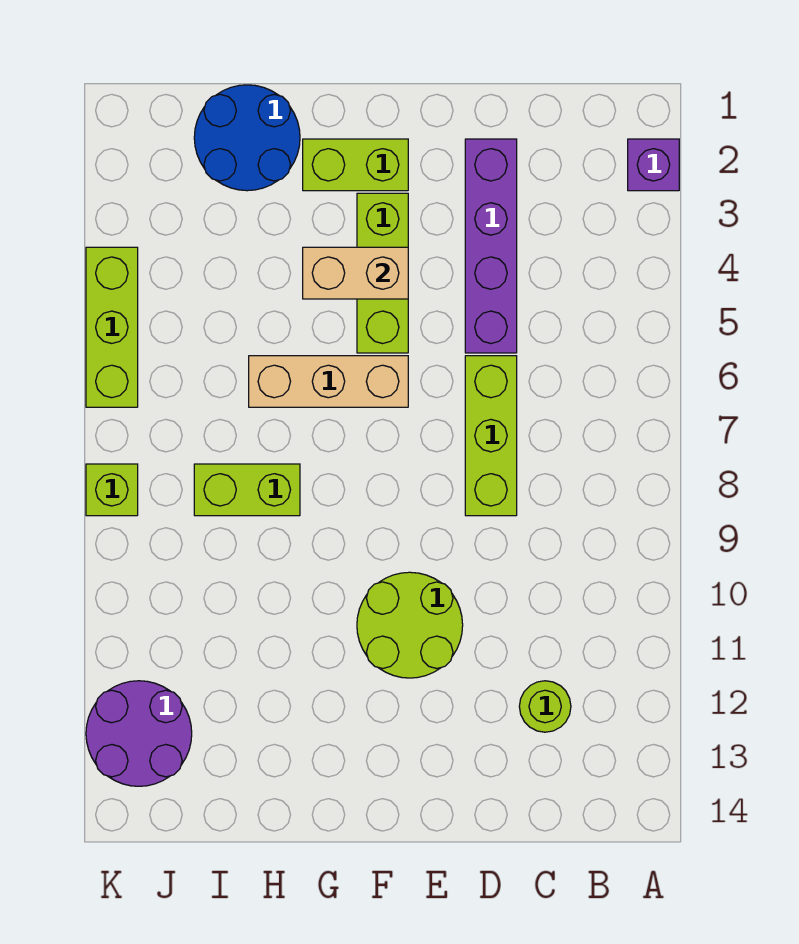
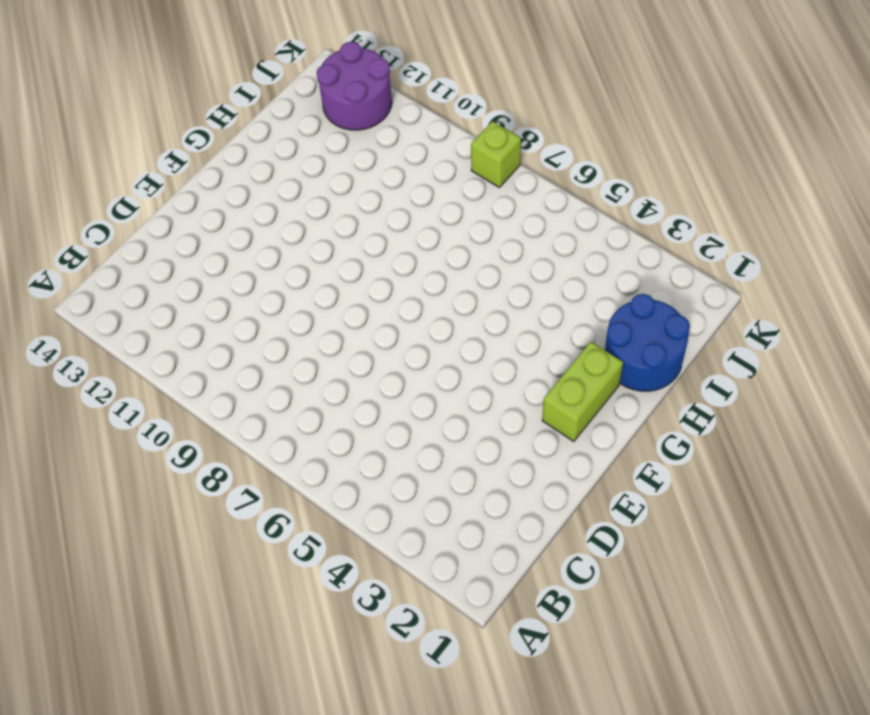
none -> purple brick A2 level 1
none -> lime round brick C12 level 1
none -> purple brick D2:D5 level 1

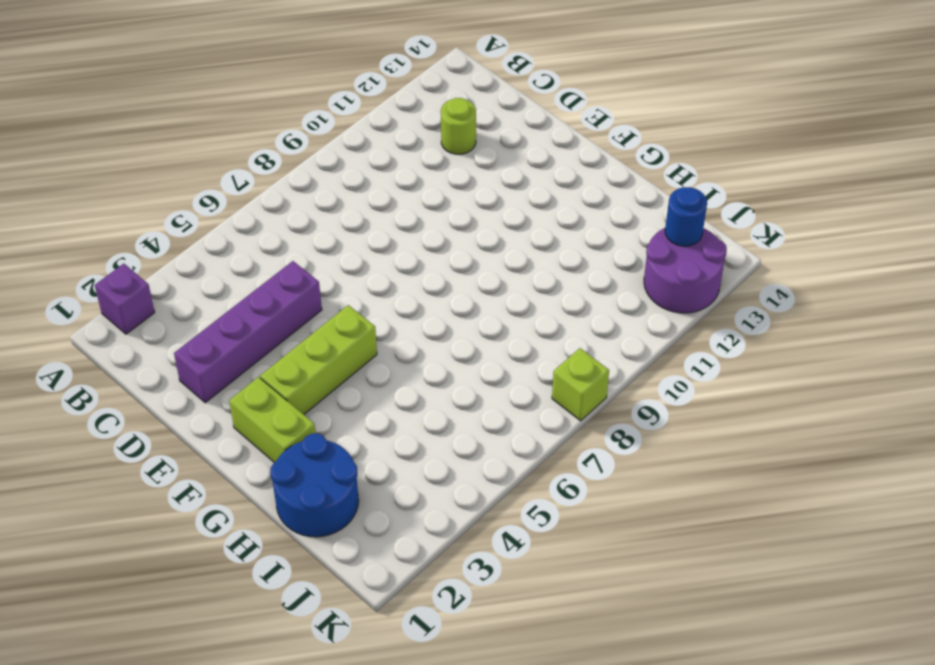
blue round brick J13 level 2 -> none
none -> lime brick D6:D8 level 1
none -> lime round brick E10:F11 level 1
none -> tan brick F6:H6 level 1

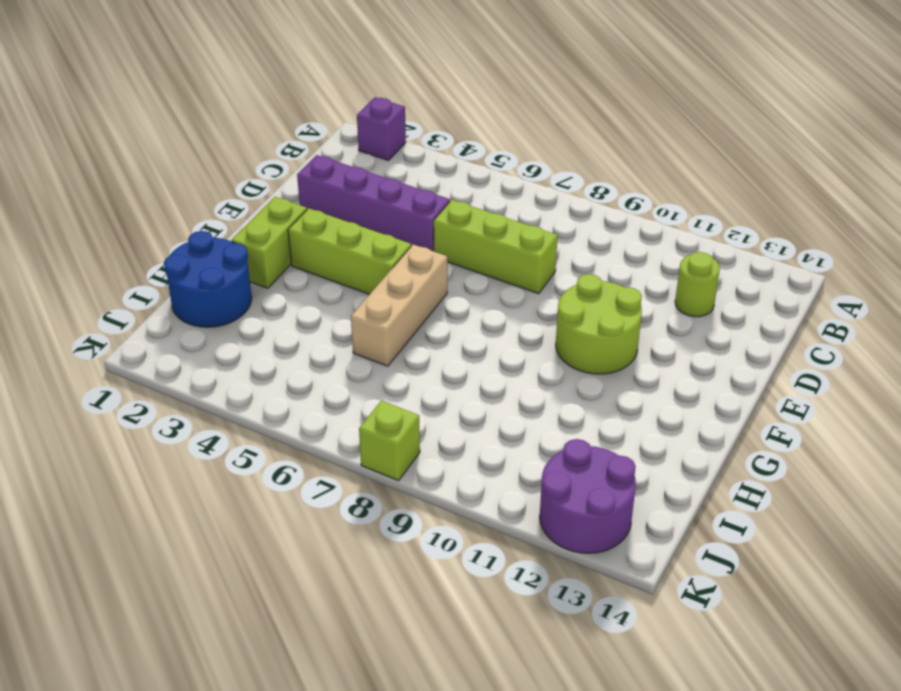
none -> lime brick H8:I8 level 1
none -> lime brick K4:K6 level 1
none -> tan brick F4:G4 level 2

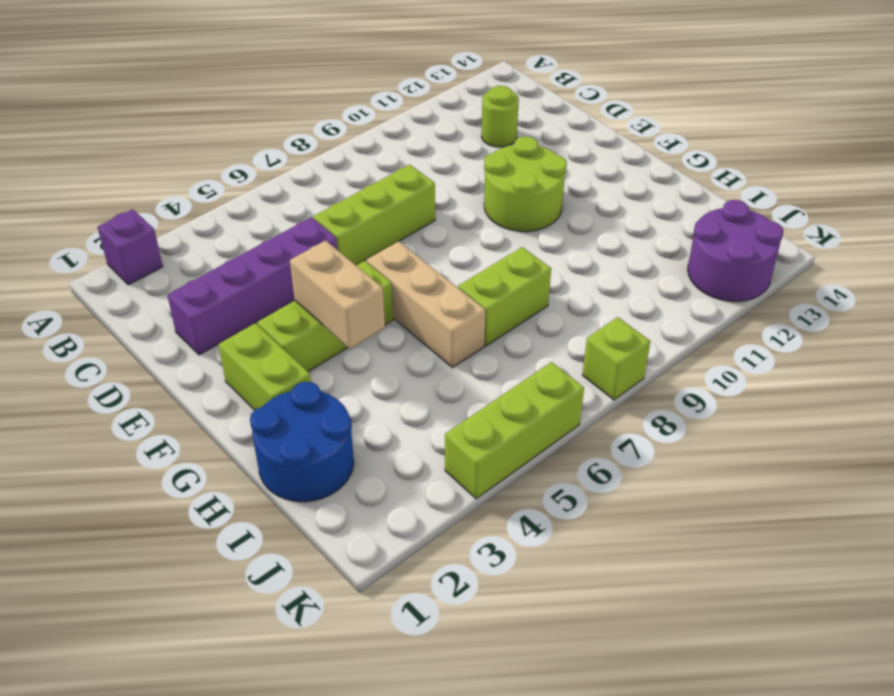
lime brick H7:H8 level 1 -> lime brick H8:I8 level 1

